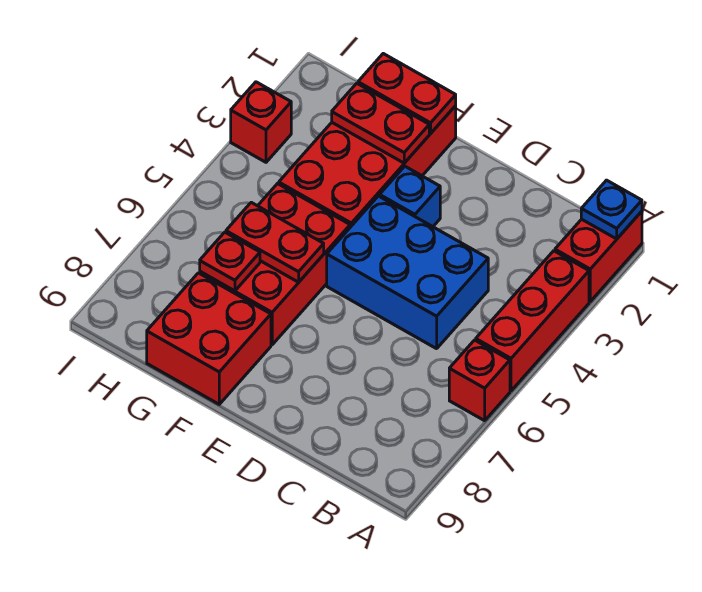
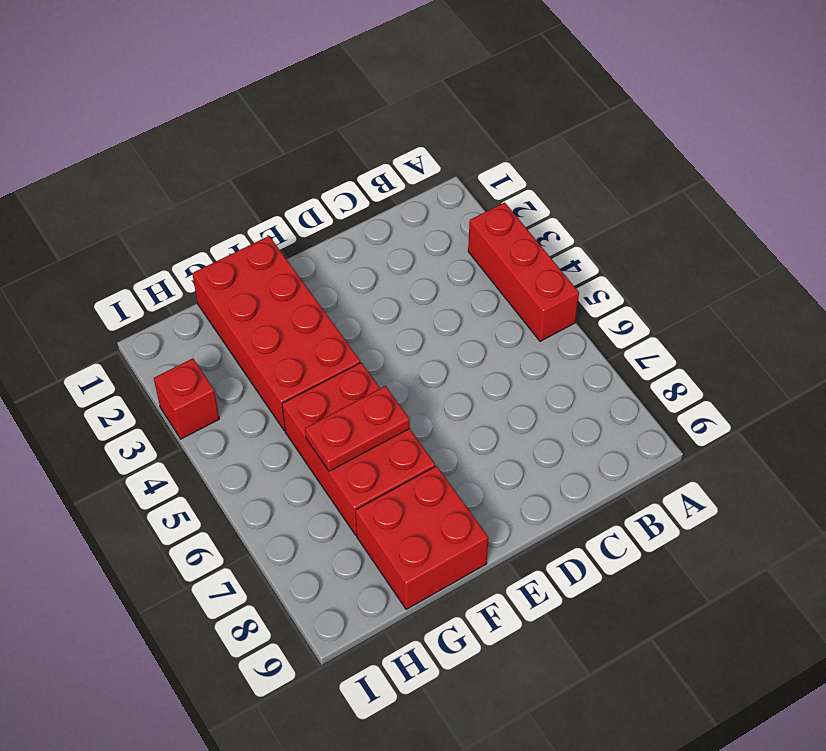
none -> red brick A1:A2 level 1
none -> red brick A6 level 1
none -> blue brick C4:E5 level 1

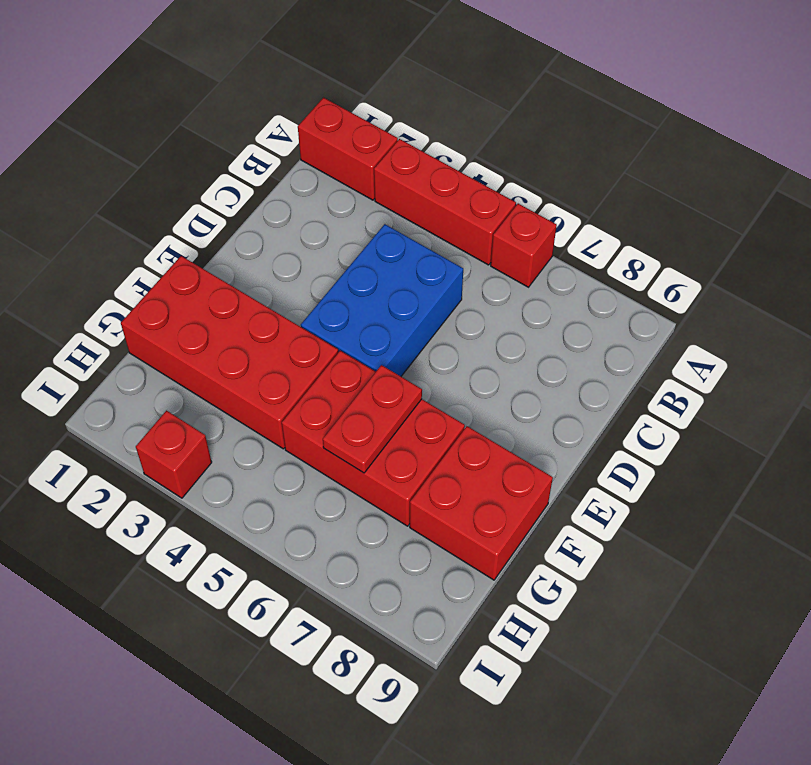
none -> blue brick E3 level 1
none -> blue plate A1 level 2
none -> red plate F1:G1 level 2

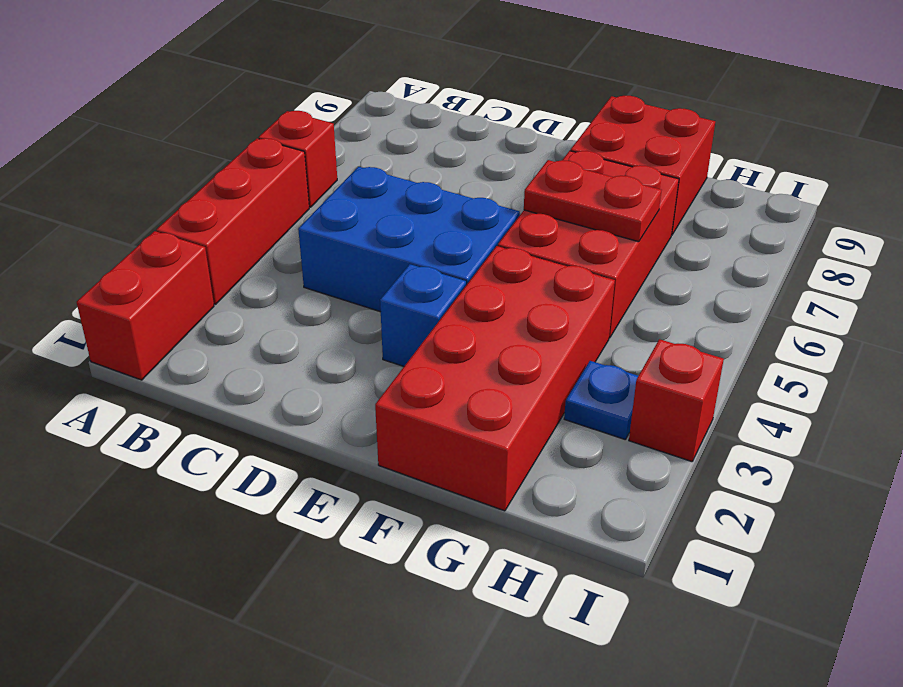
blue plate H3 level 1 -> blue plate A1 level 2
none -> red plate F1:G1 level 2
none -> red plate F2:G2 level 2
none -> red plate G7 level 2

